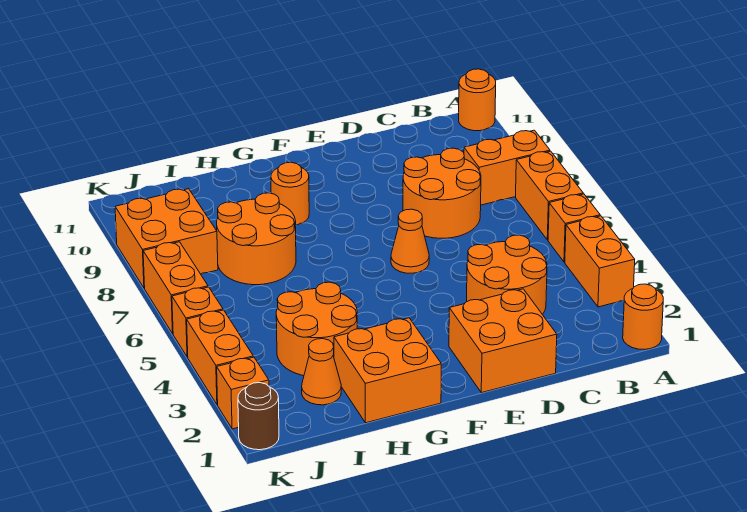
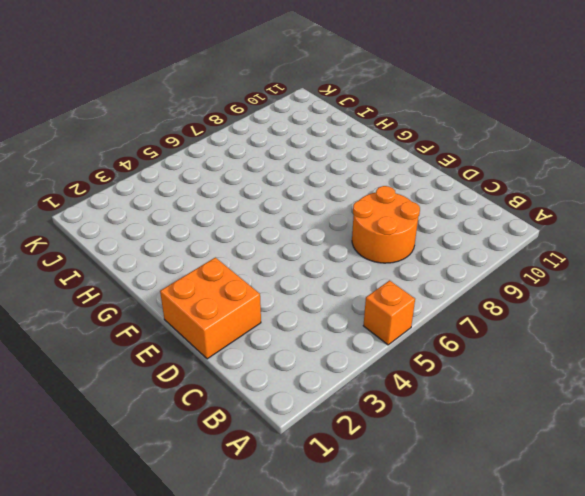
none -> orange round brick A1 level 1
none -> orange brick A3:A4 level 1
none -> orange brick A6:A7 level 1

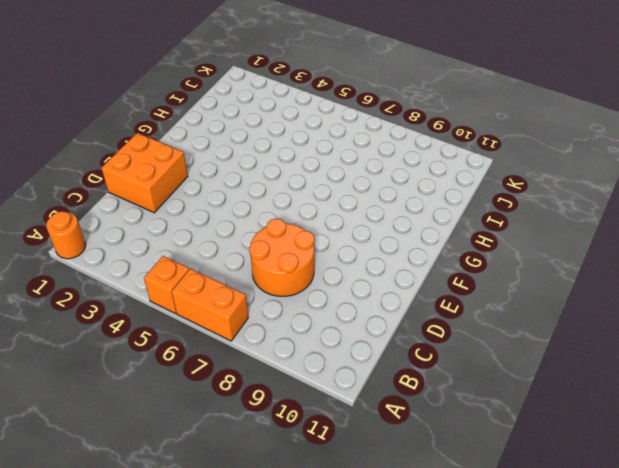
none -> orange brick A3:A4 level 1
none -> orange brick A8:B8 level 1
none -> orange round brick A11 level 1

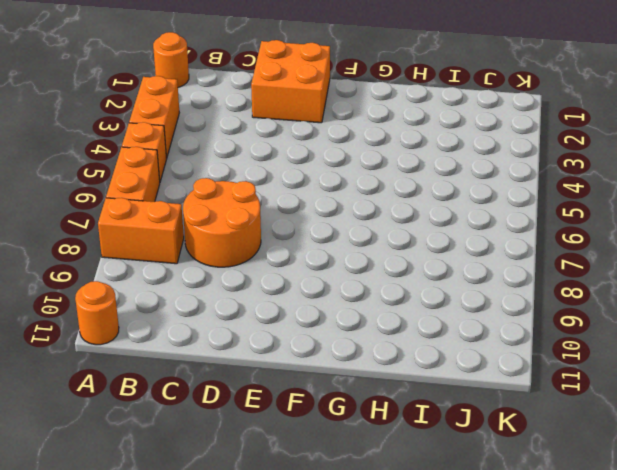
none -> orange round brick C3:D4 level 1
none -> orange cone E6 level 1
none -> orange brick G1:H2 level 1

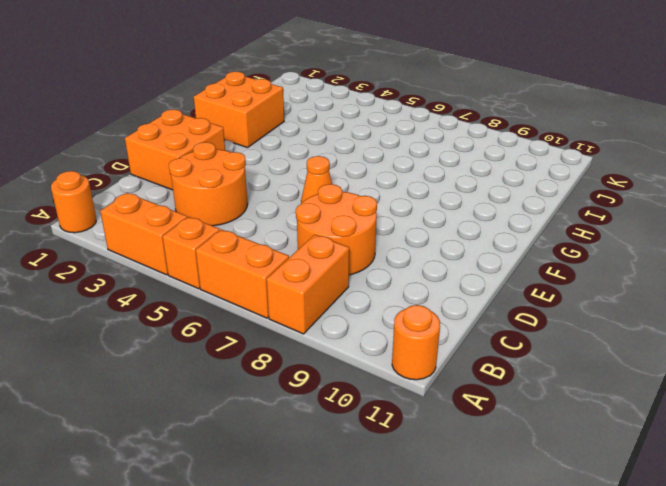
none -> orange round brick G9 level 1
none -> orange round brick H3:I4 level 1
none -> orange round brick H7:I8 level 1

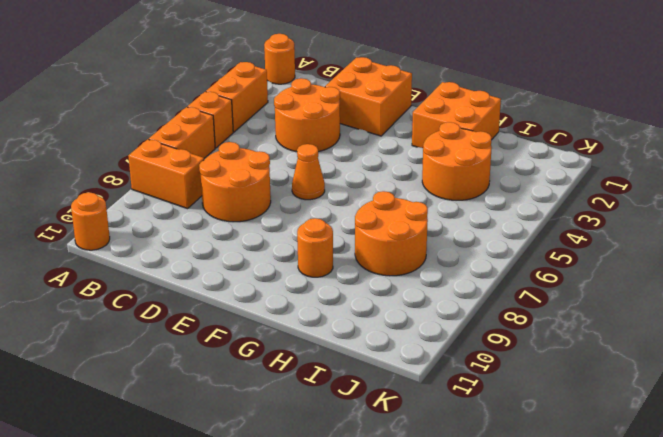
none -> orange cone I2 level 1
none -> orange brick J8:K9 level 1
none -> brown round brick K1 level 1

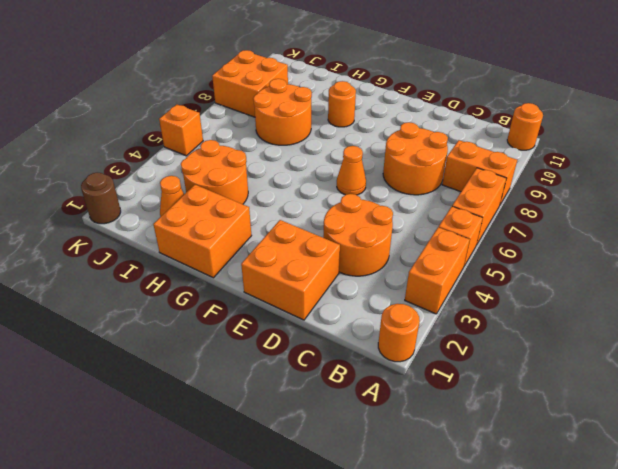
none -> orange brick K2 level 1
none -> orange brick K3:K4 level 1
none -> orange brick K6:K7 level 1

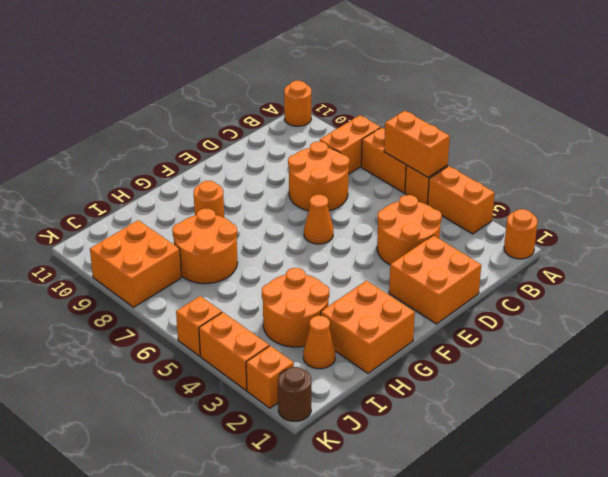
orange brick A5:A6 level 2 -> orange brick K6:K7 level 1

